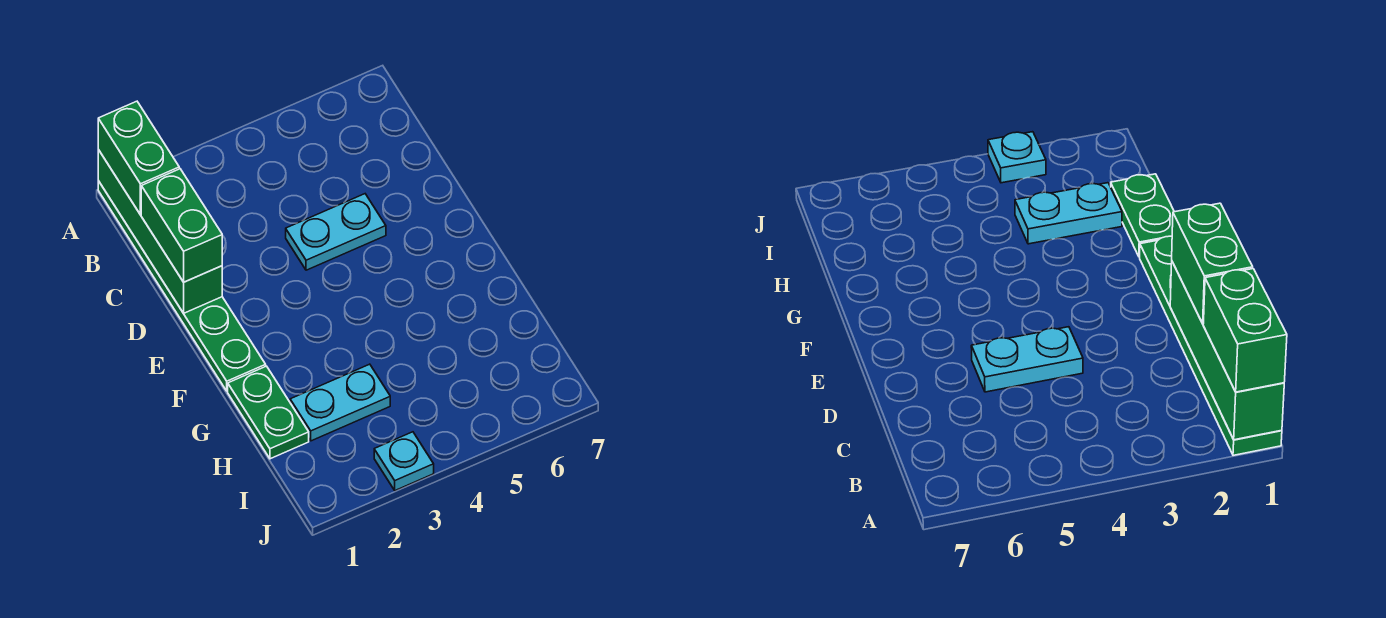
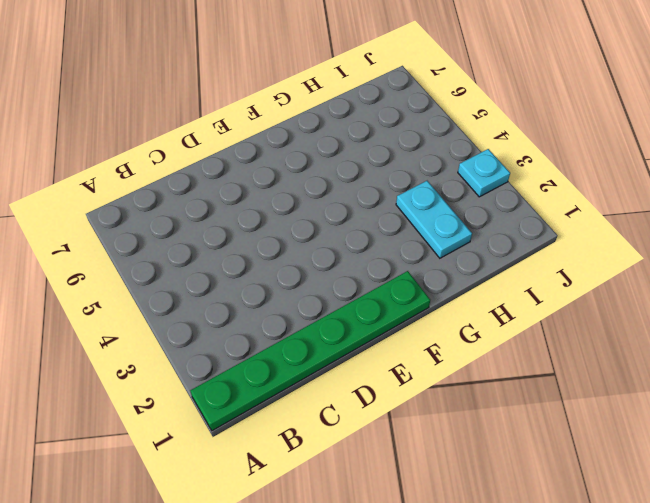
none -> cyan plate D4:D5 level 1
none -> green plate G1:H1 level 1

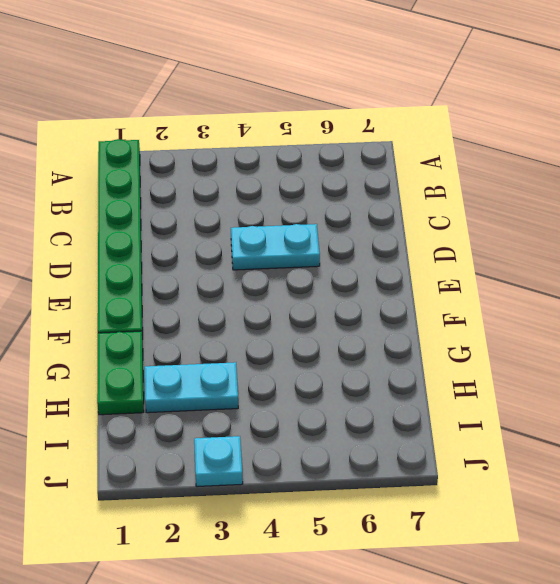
none -> green brick A1:D1 level 2
none -> green brick A1:B1 level 3

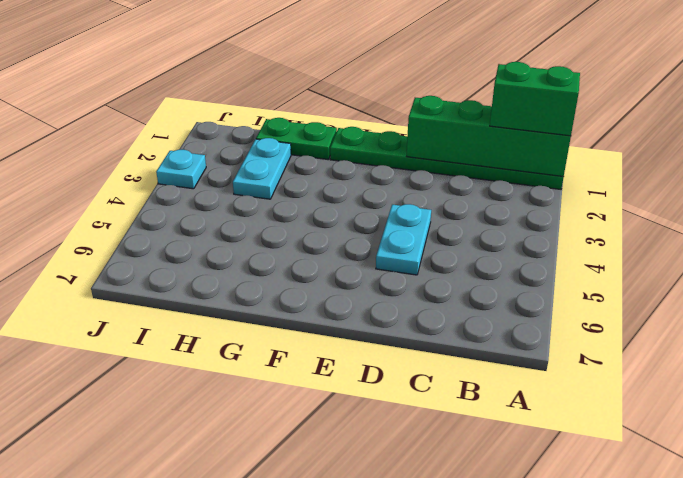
none -> green brick C1:D1 level 3

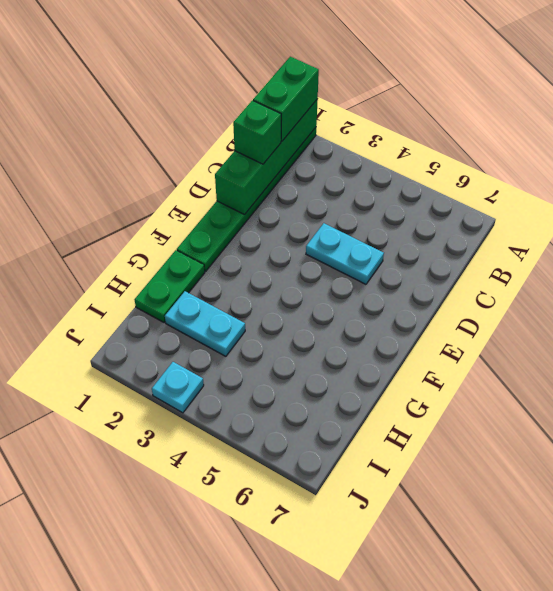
green brick C1 level 3 -> green brick C1:D1 level 3

